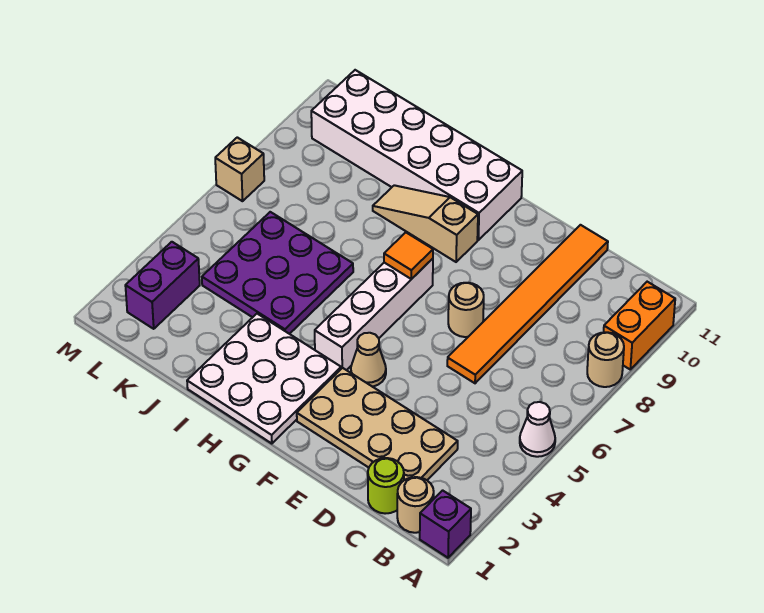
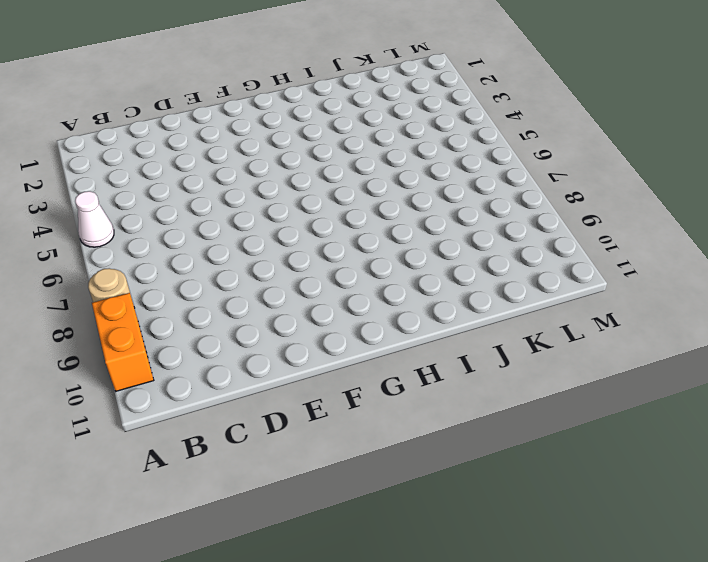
none -> purple brick A1 level 1
none -> tan round brick B1 level 1
none -> lime round brick C1 level 1

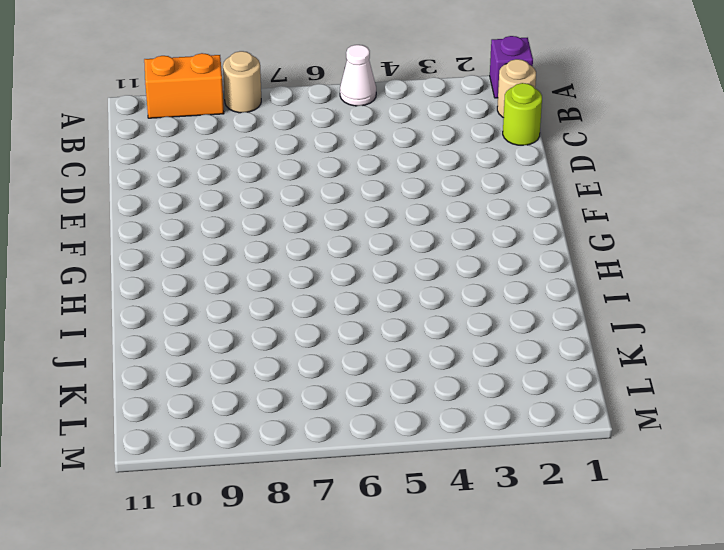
none -> tan plate C2:F3 level 1
none -> orange tile D6:D11 level 1
none -> tan round brick E7 level 1

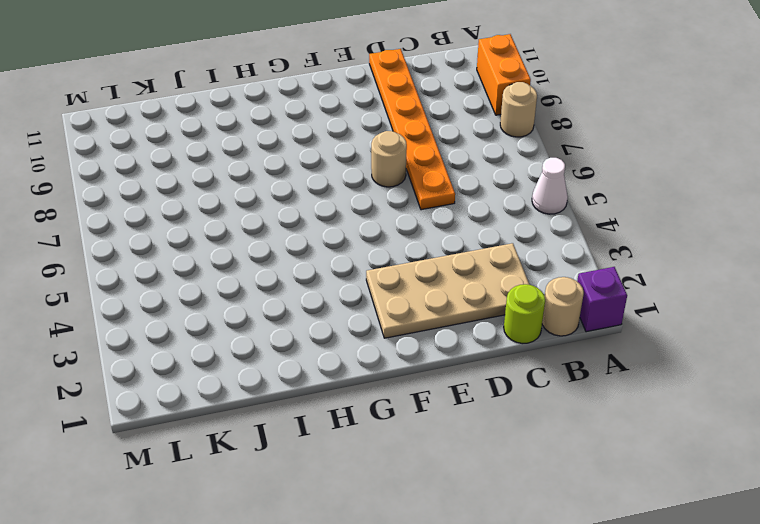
orange plate D6:D11 level 1 -> orange tile D6:D11 level 1
none -> tan cone F4 level 1
none -> white plate G1:I3 level 1
none -> white brick G4:G7 level 1

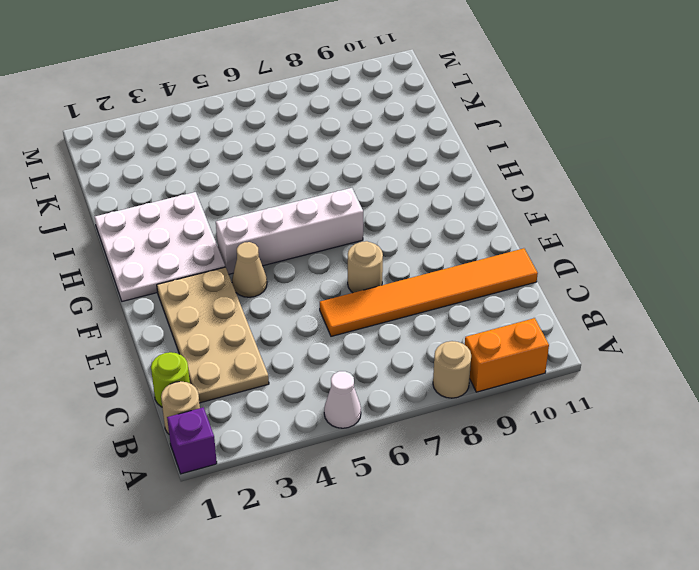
none -> tan slope G9:I9 level 1 top G
none -> white brick G10:L11 level 1
none -> purple plate I4:K6 level 1

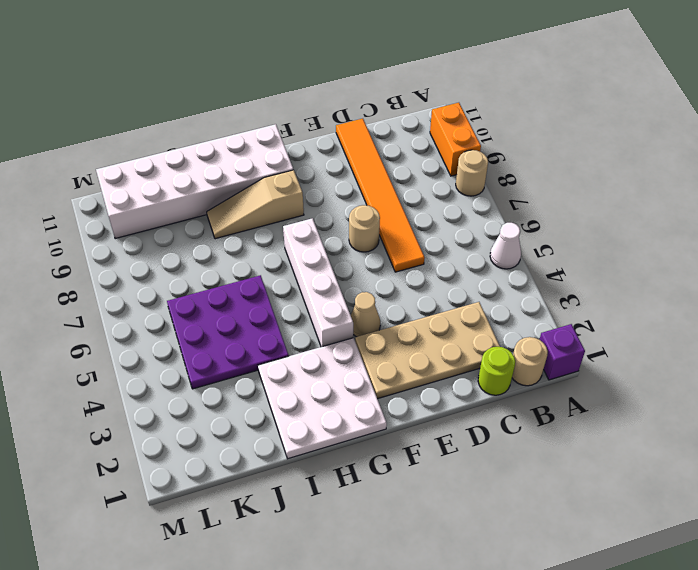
none -> purple brick L2:L3 level 1
none -> tan brick M7 level 1
none -> orange tile G7 level 2

